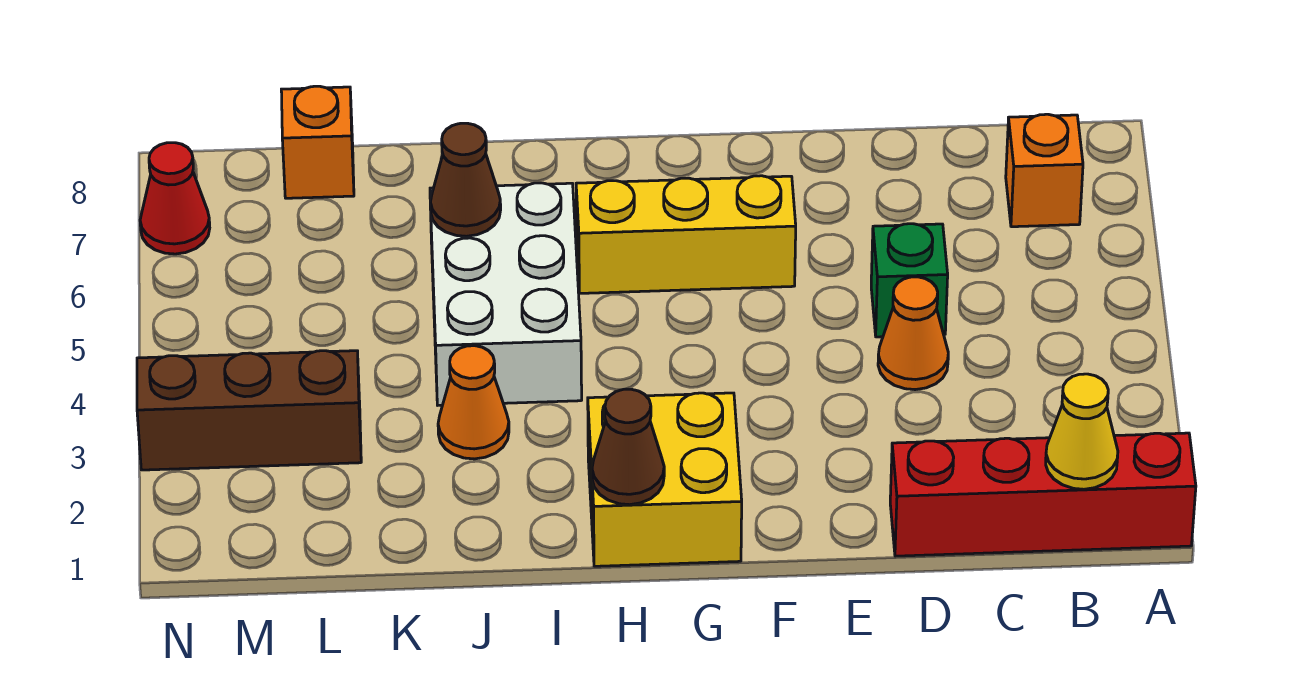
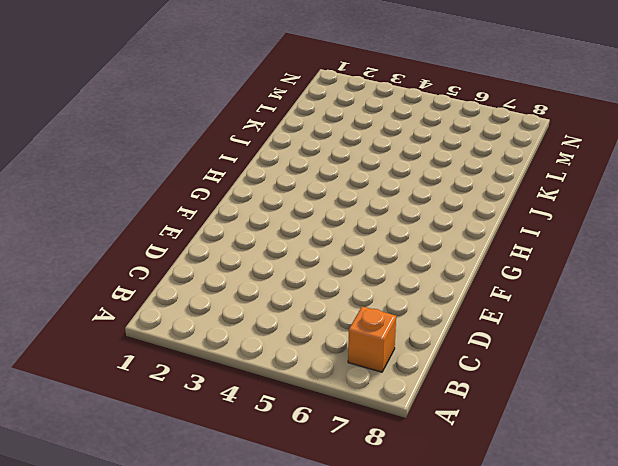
none -> red brick A1:D1 level 1
none -> orange cone D4 level 1
none -> green brick D5 level 1

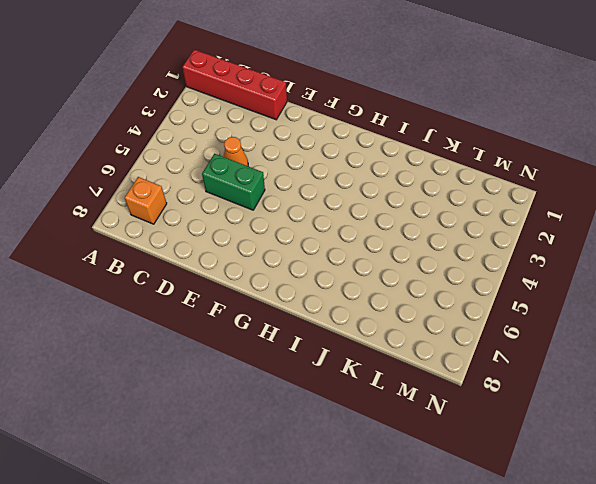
green brick D5:E5 level 1 -> green brick D5 level 1
none -> yellow brick F6:H6 level 1
none -> yellow brick G1:H2 level 1
none -> white brick I4:J6 level 1

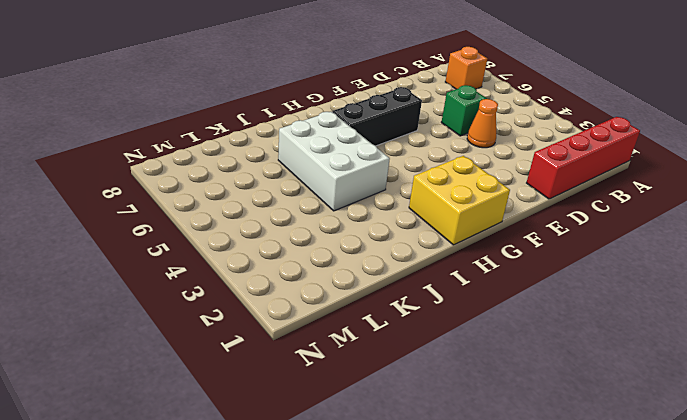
black brick F6:H6 level 1 -> yellow brick F6:H6 level 1
none -> orange cone J3 level 1
none -> brown brick L3:N3 level 1
none -> orange brick L8 level 1

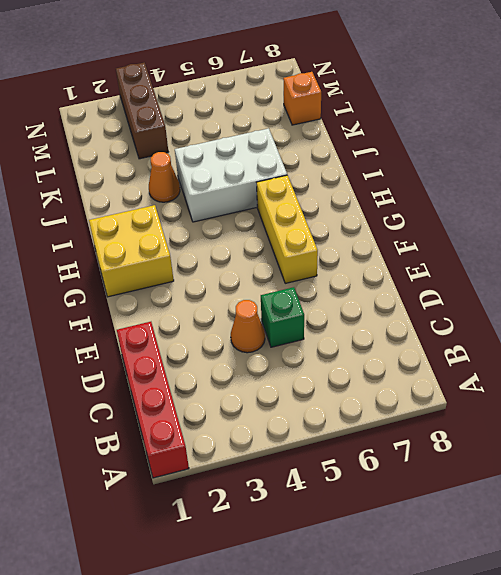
none -> orange brick B7 level 1
none -> red cone N7 level 1
none -> yellow cone B1 level 2

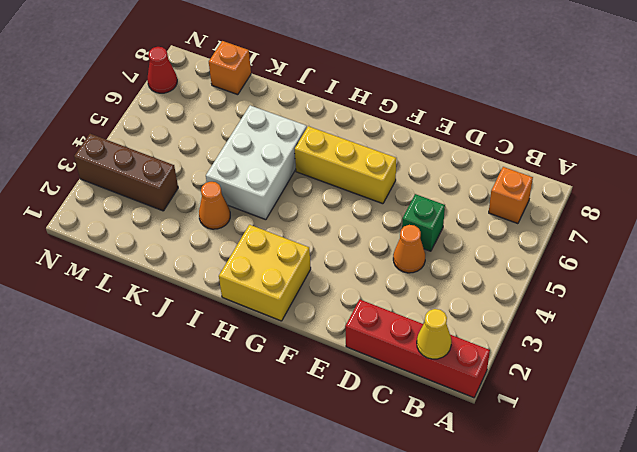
none -> brown cone H1 level 2
none -> brown cone J6 level 2

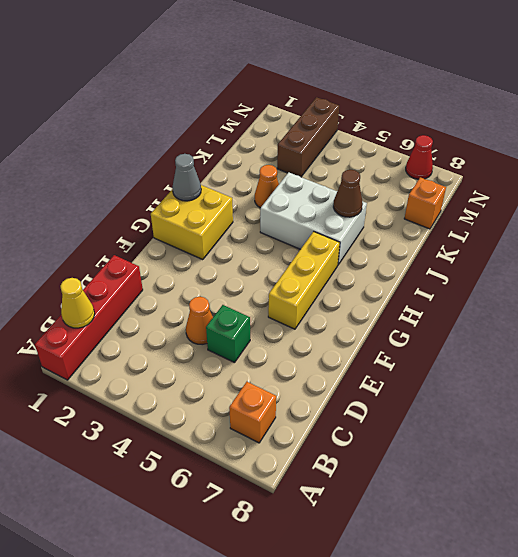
grey cone H1 level 2 -> brown cone H1 level 2

